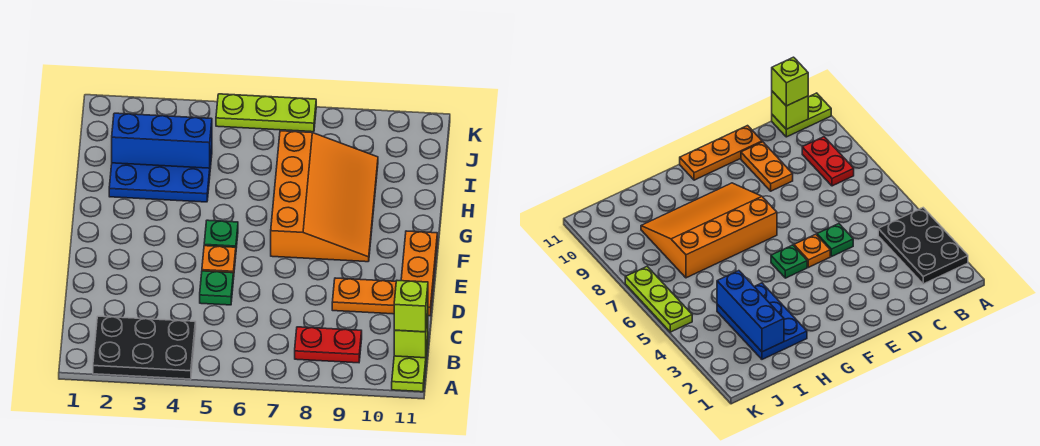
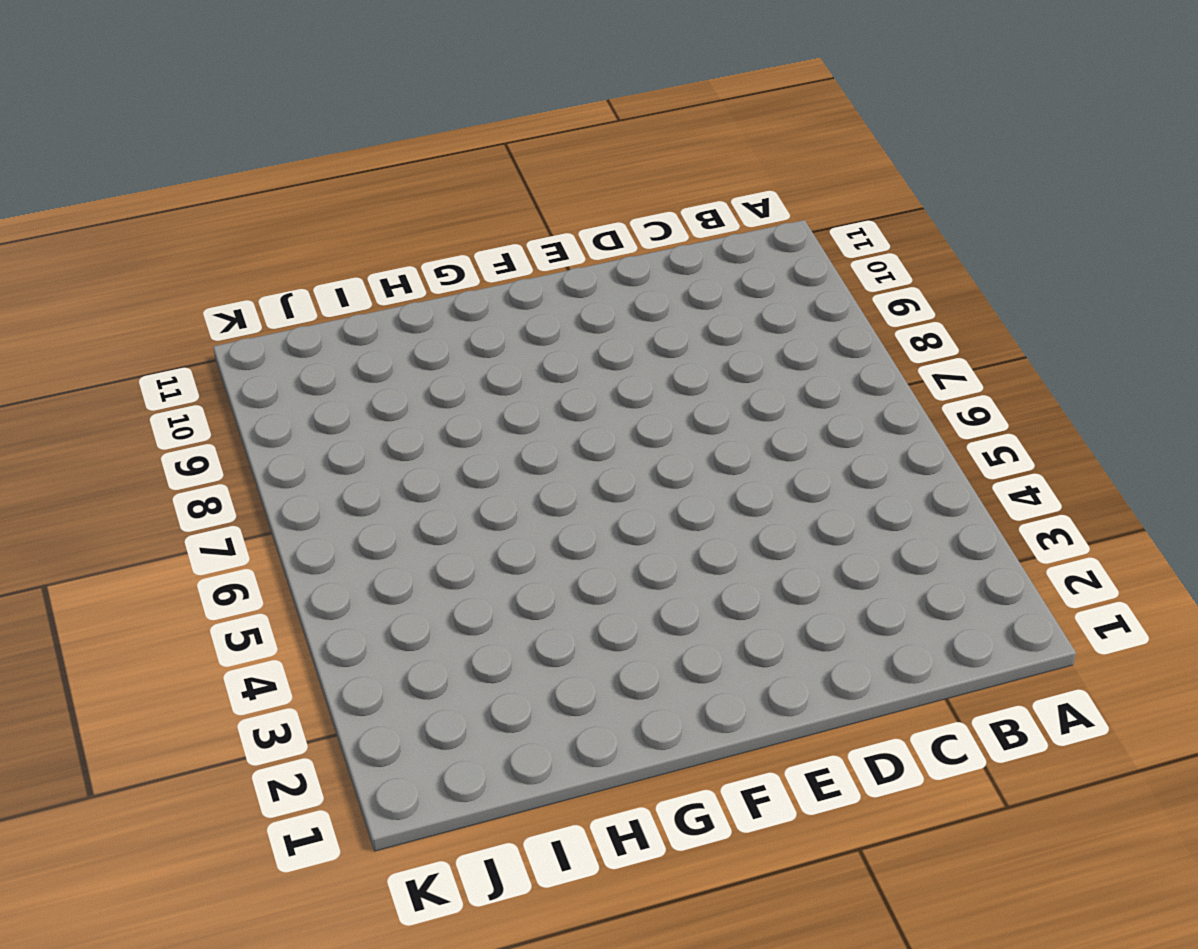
none -> black plate A2:B4 level 1
none -> lime plate A11:B11 level 1
none -> red plate B8:B9 level 1

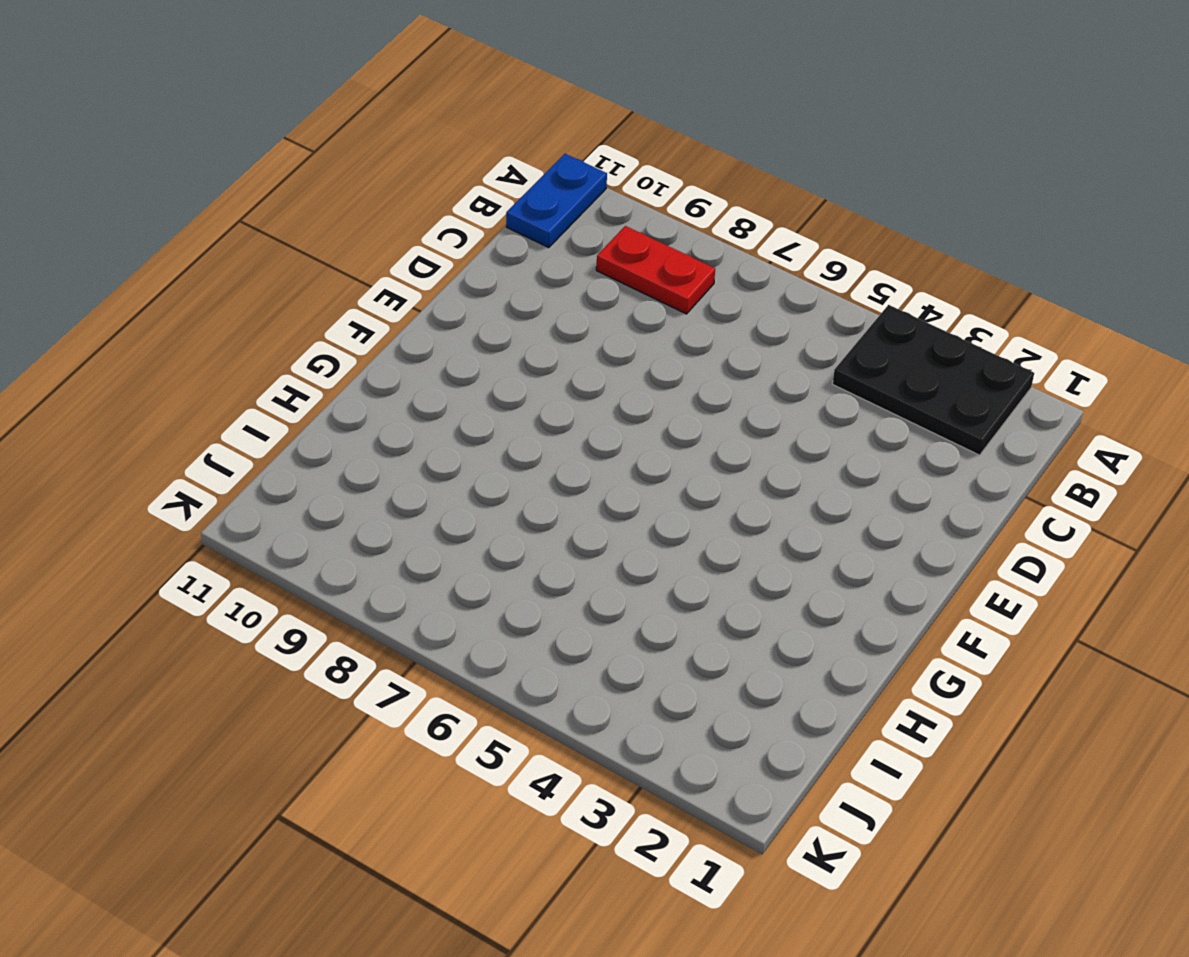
blue plate A11:B11 level 1 -> lime plate A11:B11 level 1
none -> green plate D5 level 1
none -> orange plate D9:D10 level 1
none -> orange plate D11:F11 level 1

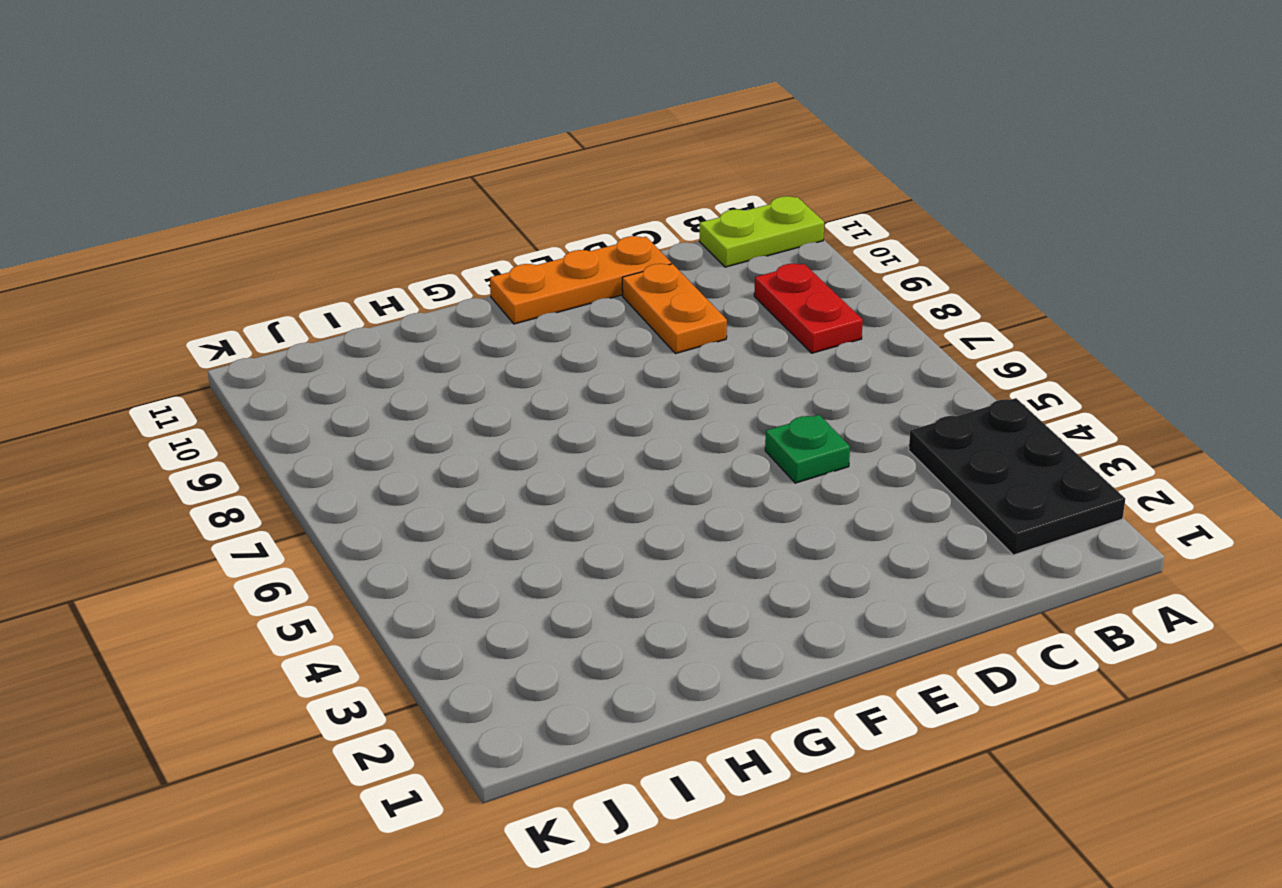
none -> orange plate E5 level 1
none -> green plate F5 level 1
none -> orange slope F7:I9 level 1 top 7

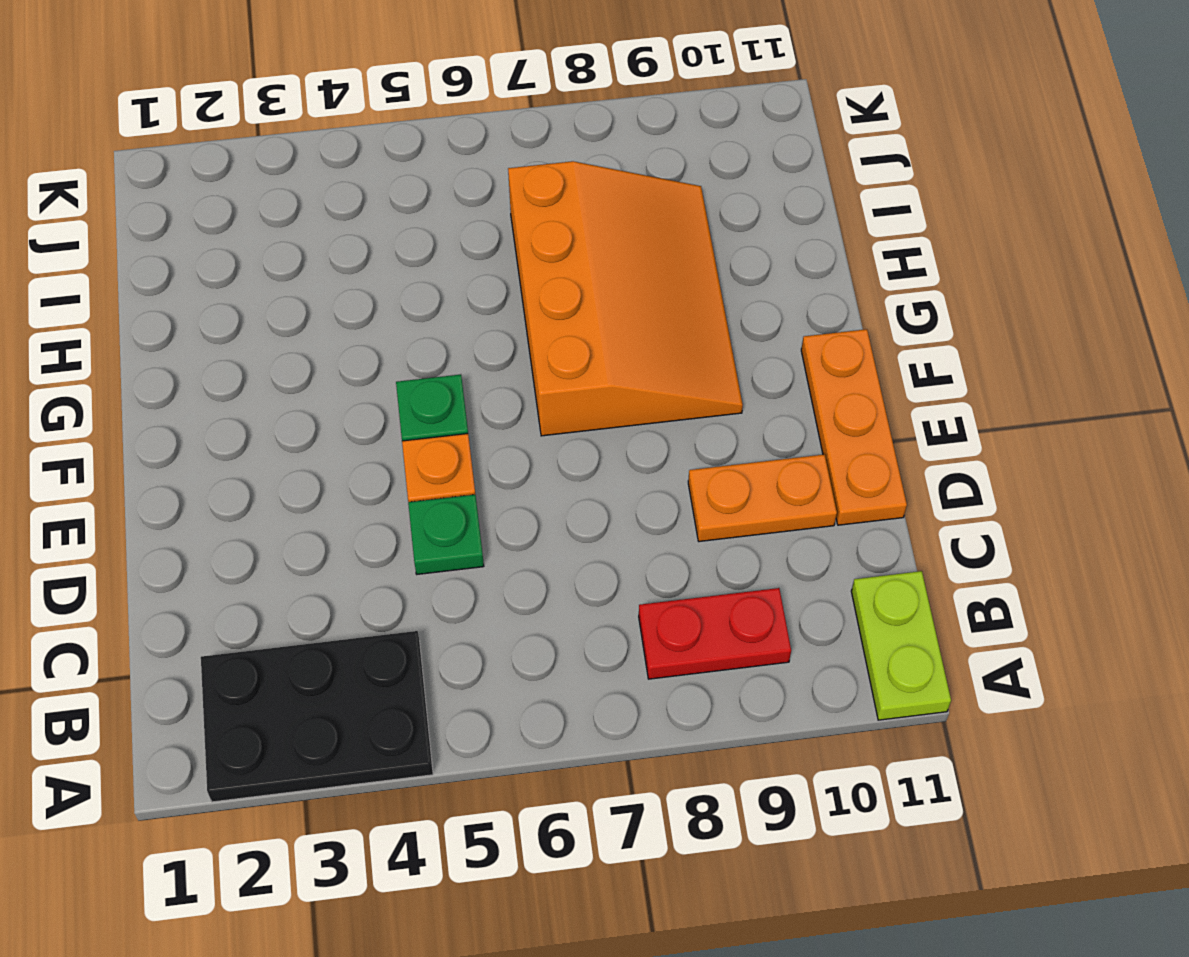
none -> blue plate H2:I4 level 1
none -> lime plate K5:K7 level 1
none -> lime brick B11 level 2

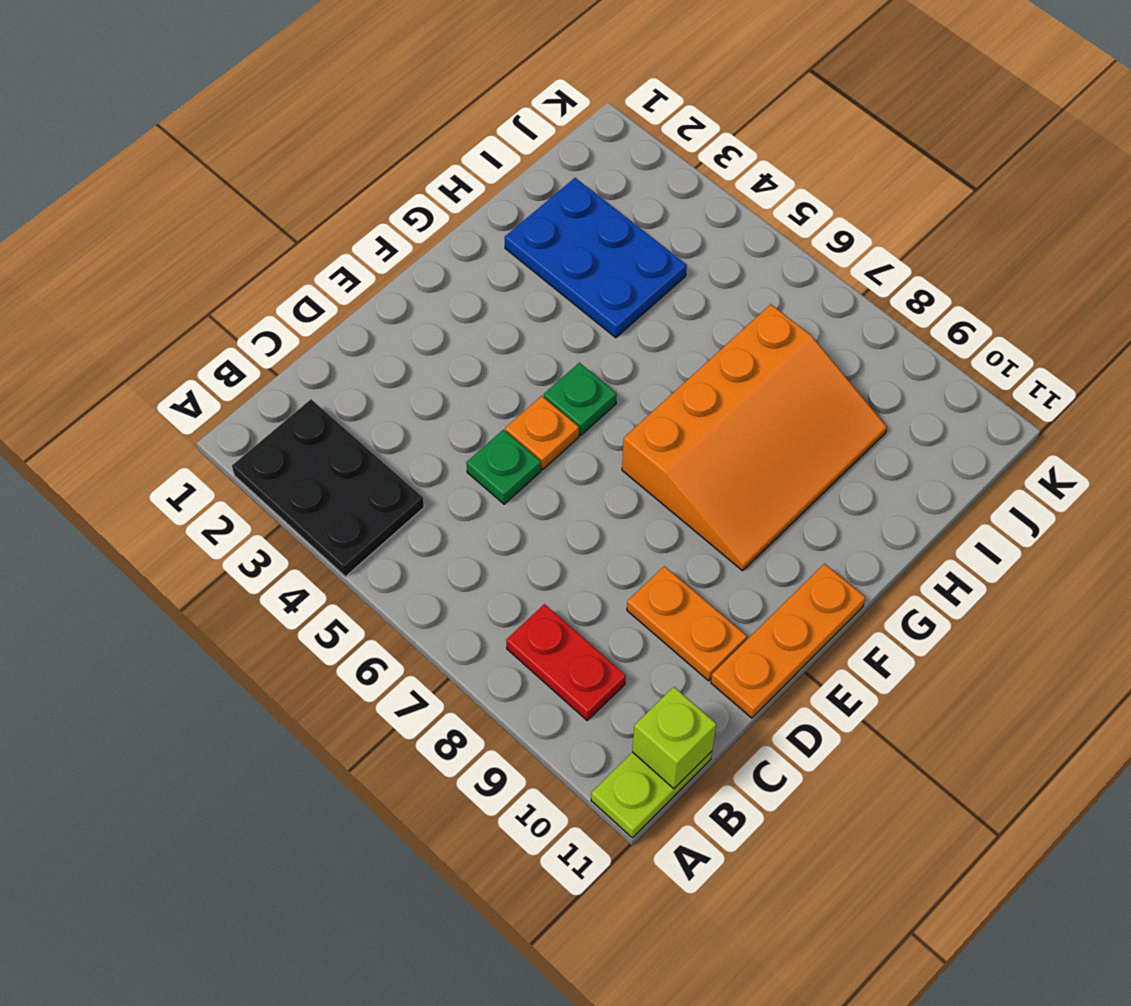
none -> lime plate K5:K7 level 1
none -> blue brick I2:I4 level 2
none -> lime brick B11 level 3

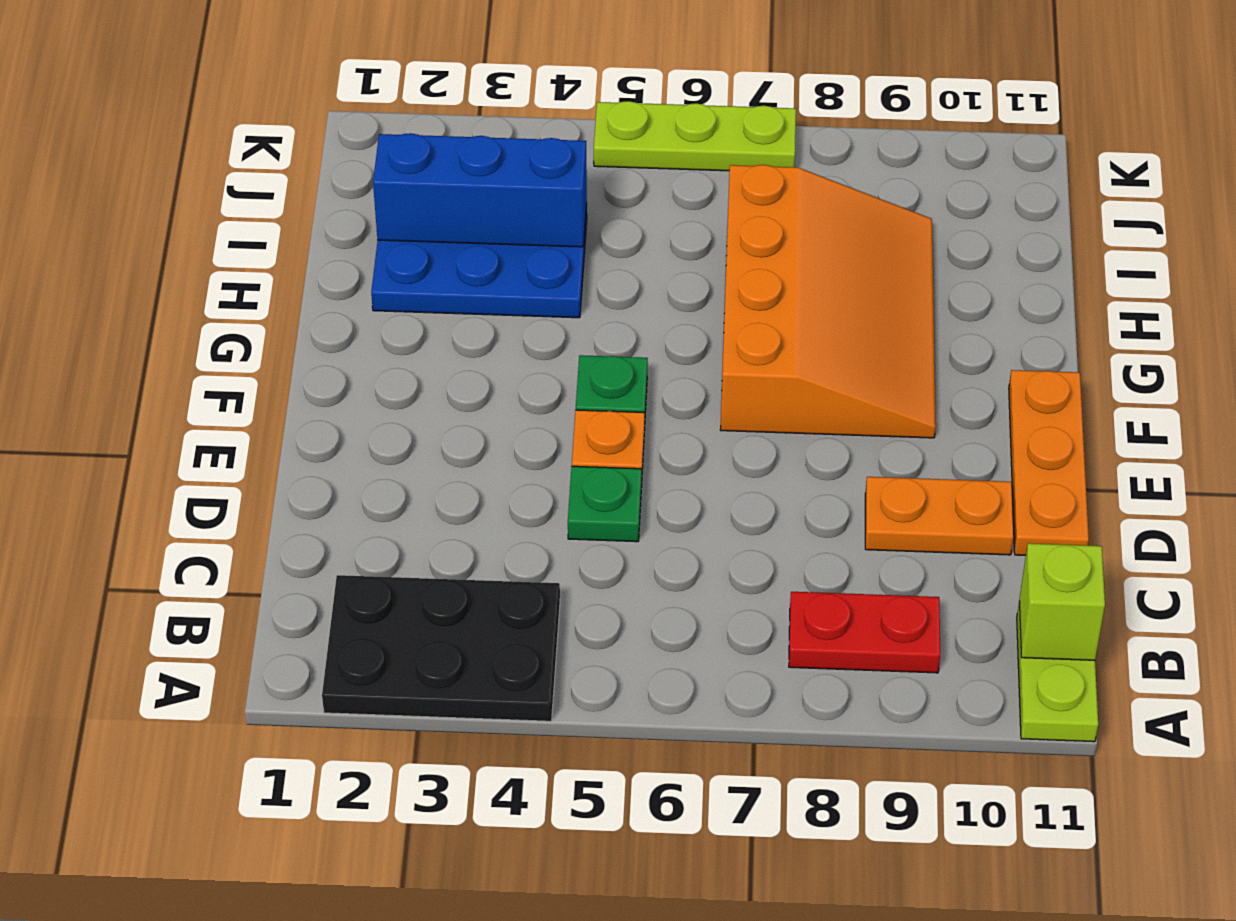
none -> lime brick B11 level 3

